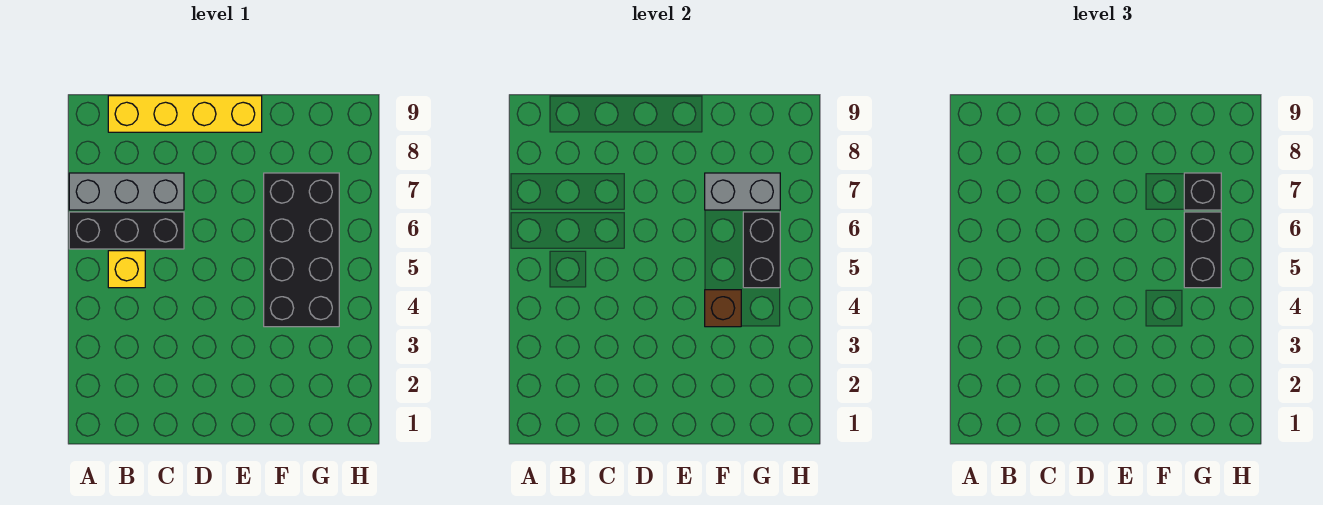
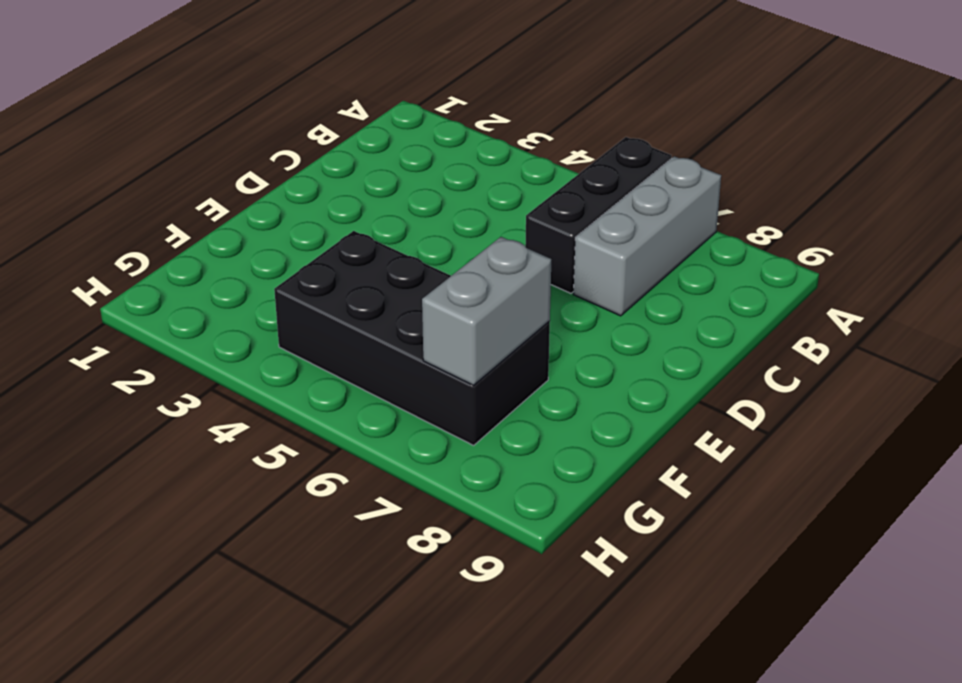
none -> yellow brick B5 level 1
none -> yellow brick B9:E9 level 1

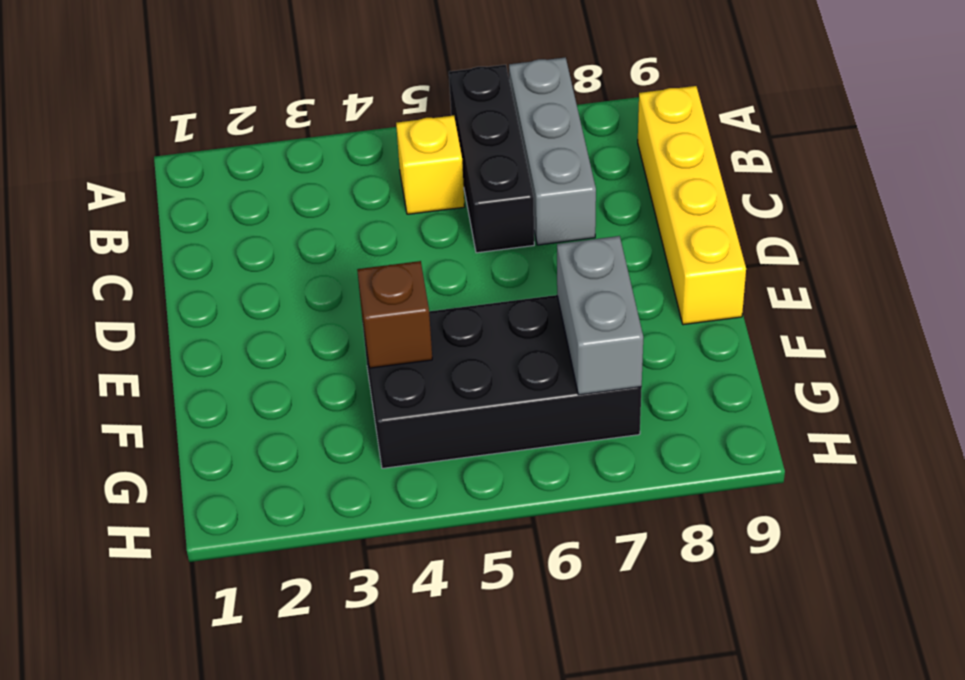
none -> black brick G5:G6 level 2
none -> black brick G5:G6 level 3

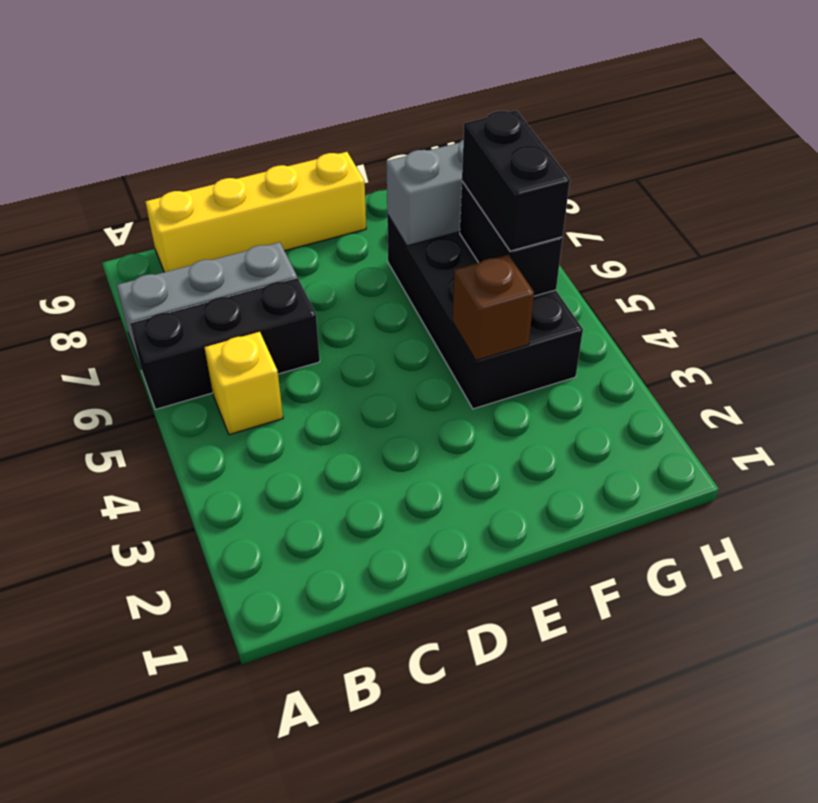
none -> black brick G7 level 3

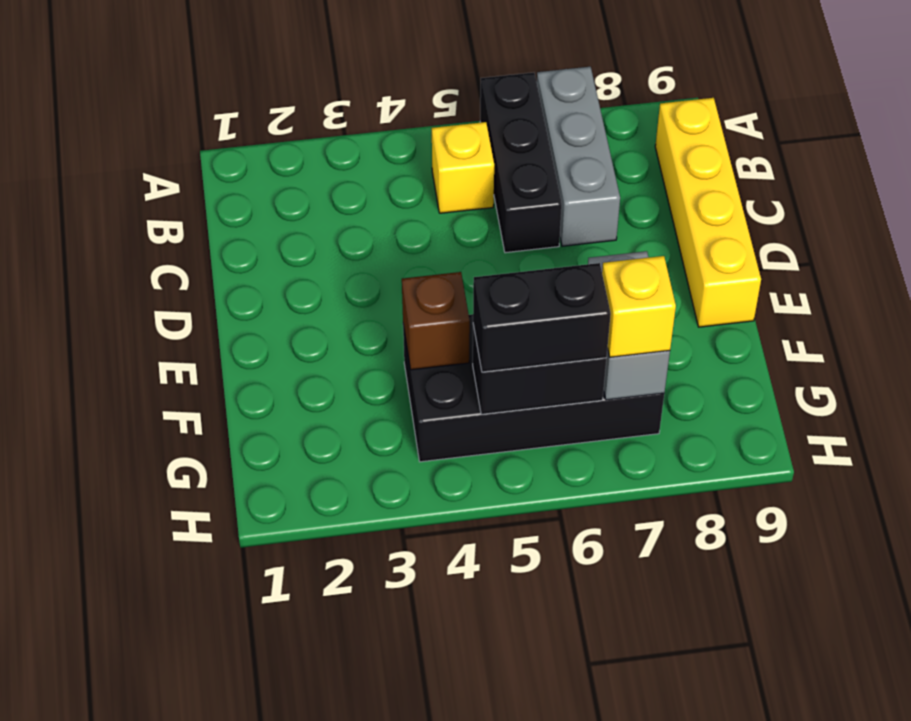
yellow brick G7 level 3 -> black brick G7 level 3

